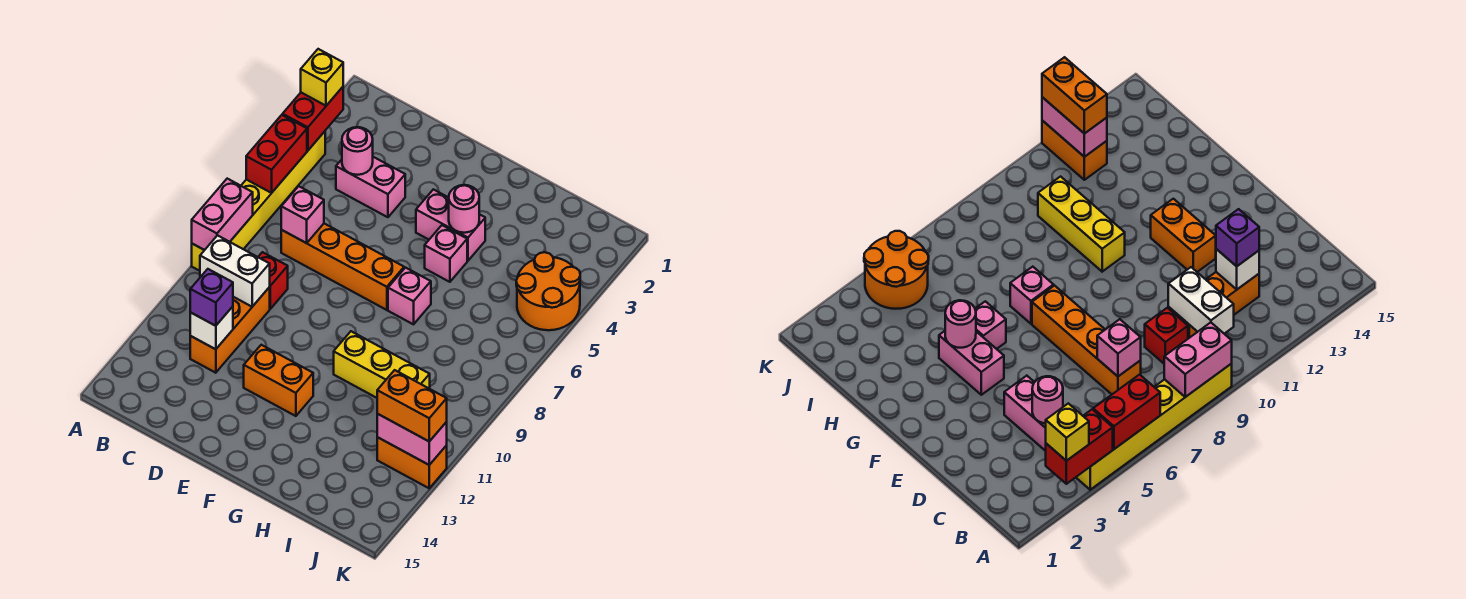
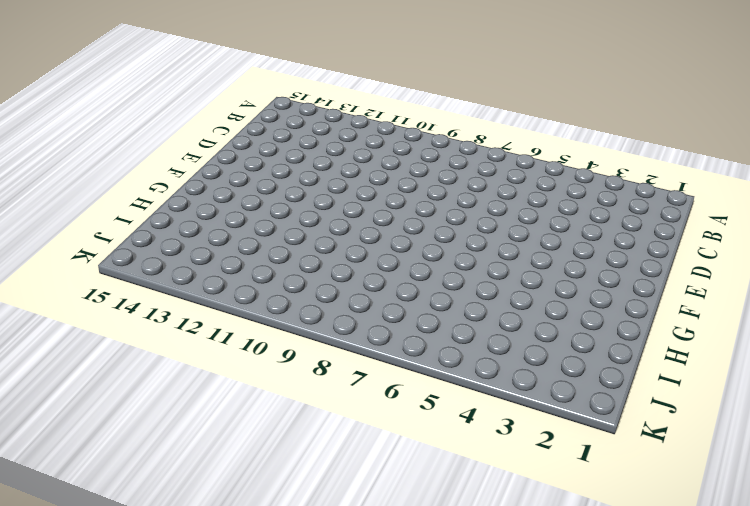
none -> yellow brick A4:A9 level 1
none -> pink brick C4:D4 level 1
none -> orange brick C7:F7 level 1

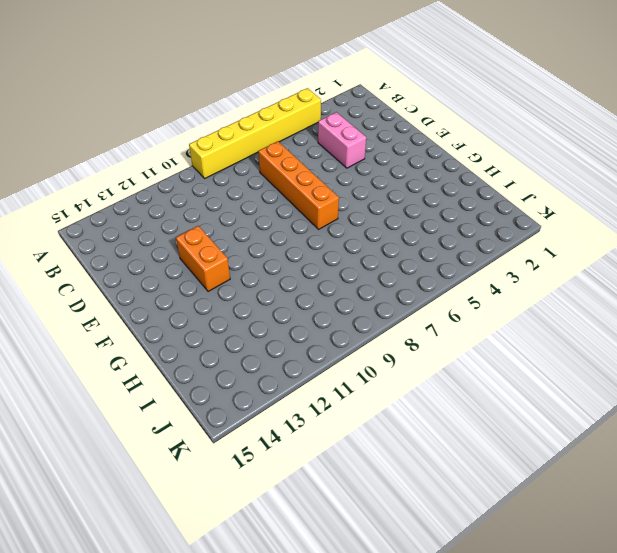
none -> red brick C9 level 1
none -> orange brick C10:C12 level 1
none -> pink brick F4:G4 level 1

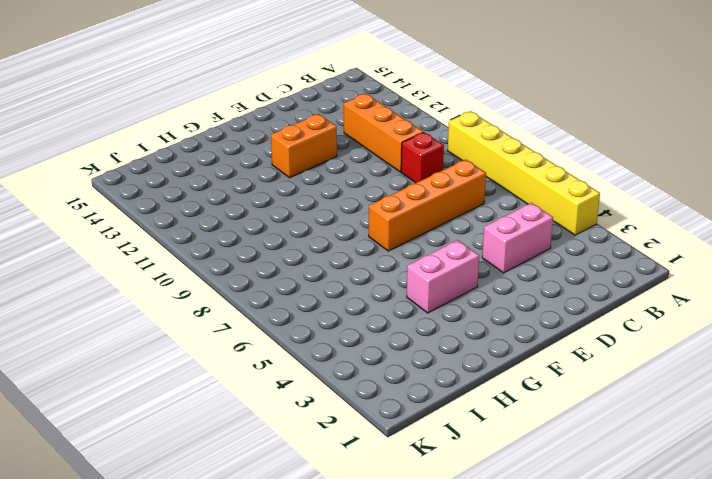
none -> pink brick G5 level 1
none -> pink brick G7 level 1
none -> yellow brick G10:I10 level 1

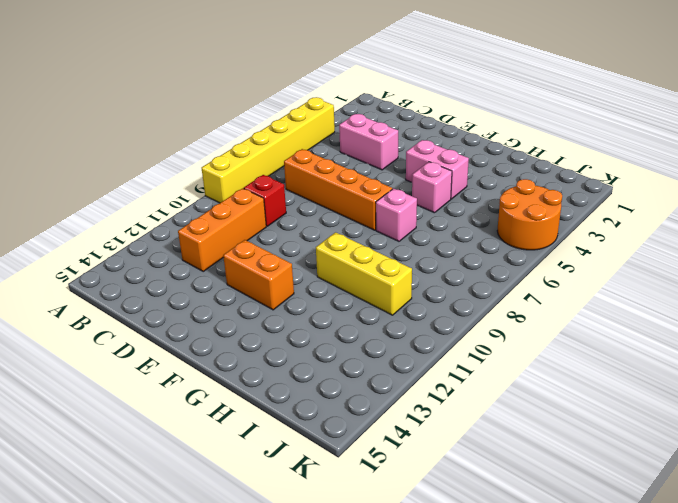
none -> orange brick J12:K12 level 1
none -> red brick A3:A4 level 2
none -> red brick A5:A6 level 2

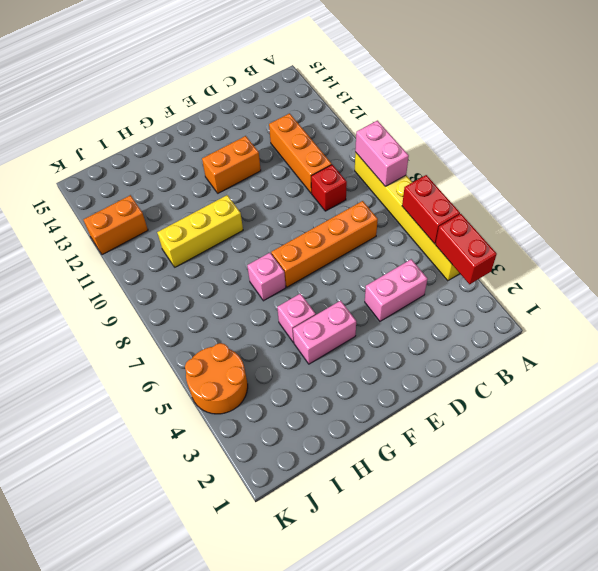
none -> white brick B10:C10 level 2
none -> pink round brick C4 level 2
none -> pink brick C7 level 2

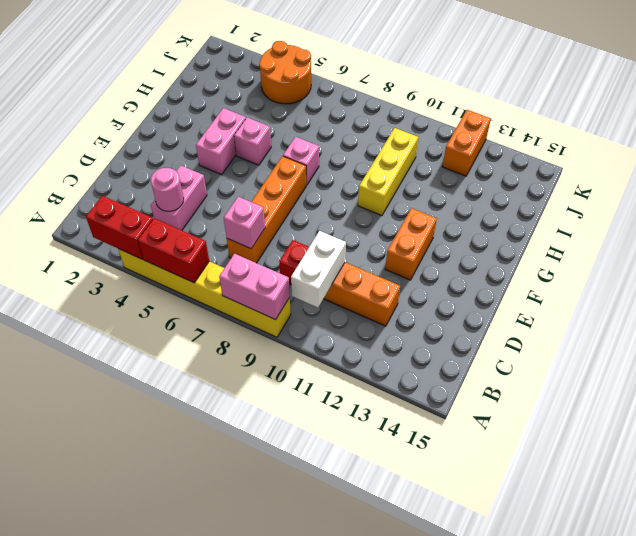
none -> white brick C12 level 2
none -> pink round brick G4 level 2
none -> pink brick J12:K12 level 2

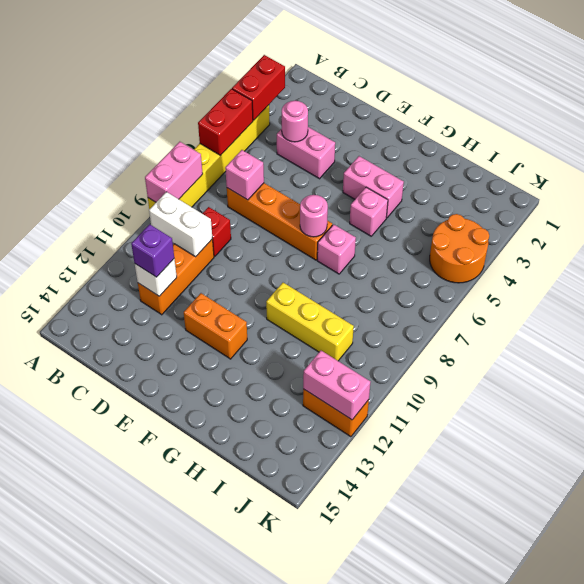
pink round brick F7 level 2 -> pink round brick G4 level 2
none -> yellow brick A3 level 3
none -> orange brick J12:K12 level 3

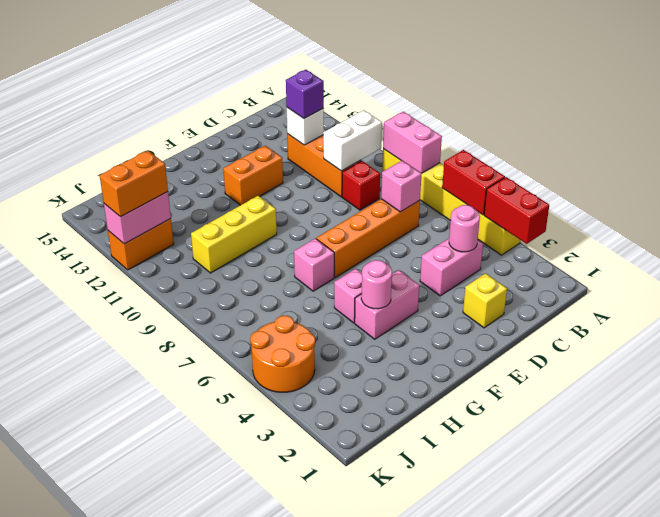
yellow brick D2 level 1 -> yellow brick A3 level 3

